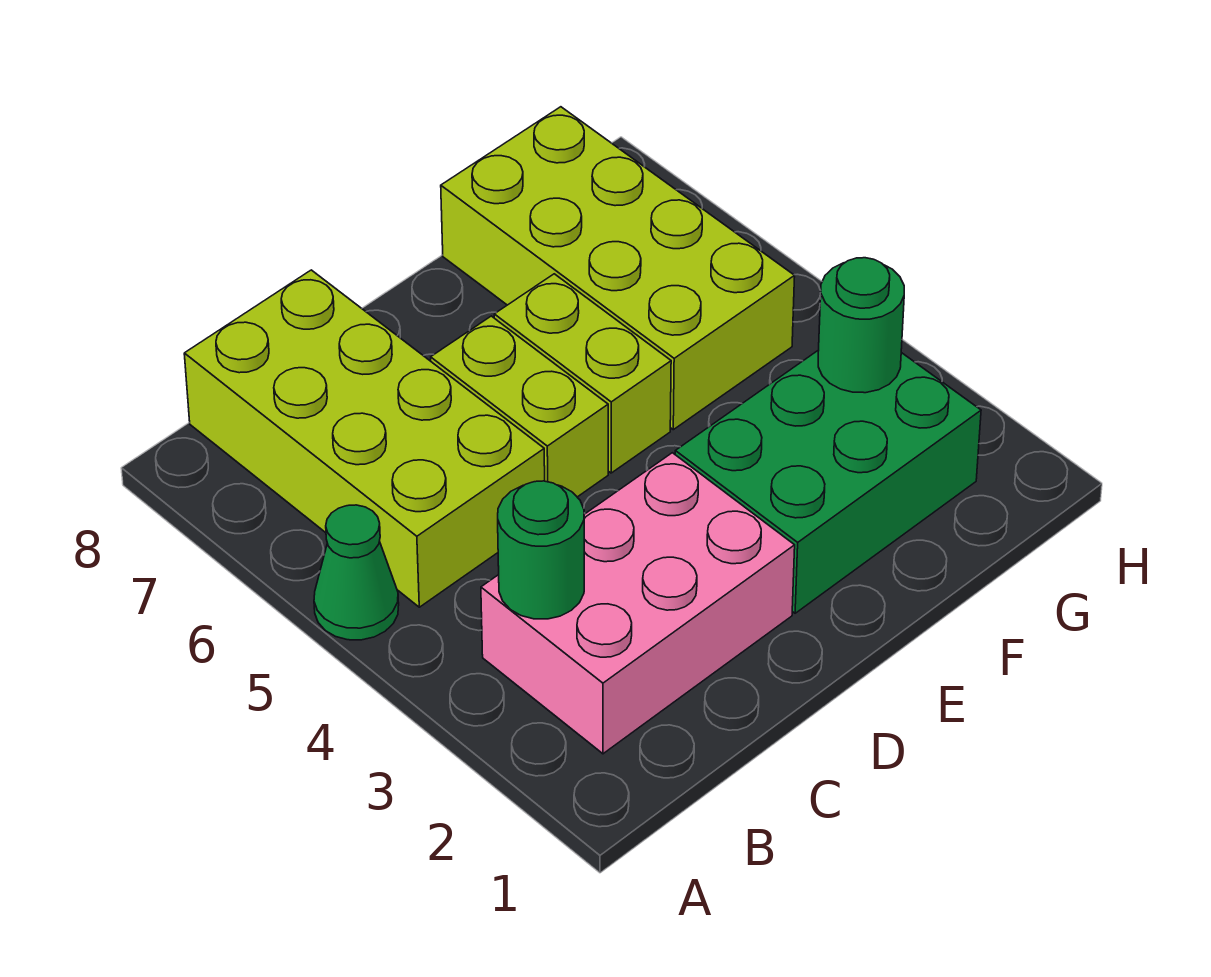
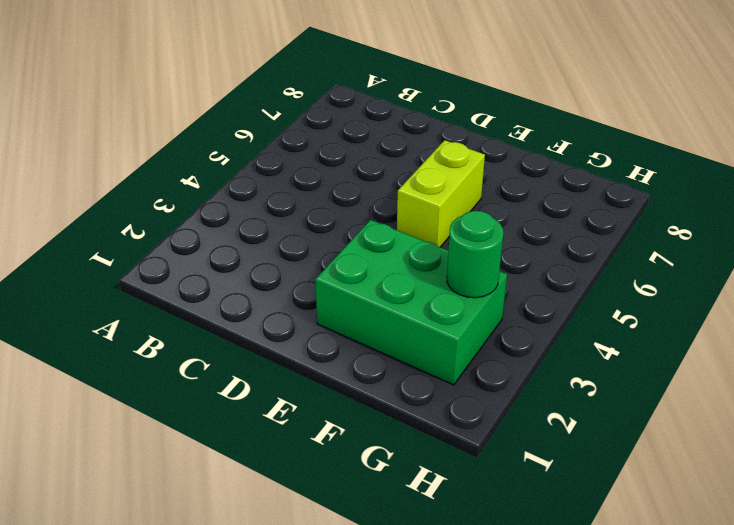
none -> green cone A5 level 1
none -> pink brick B2:D3 level 1

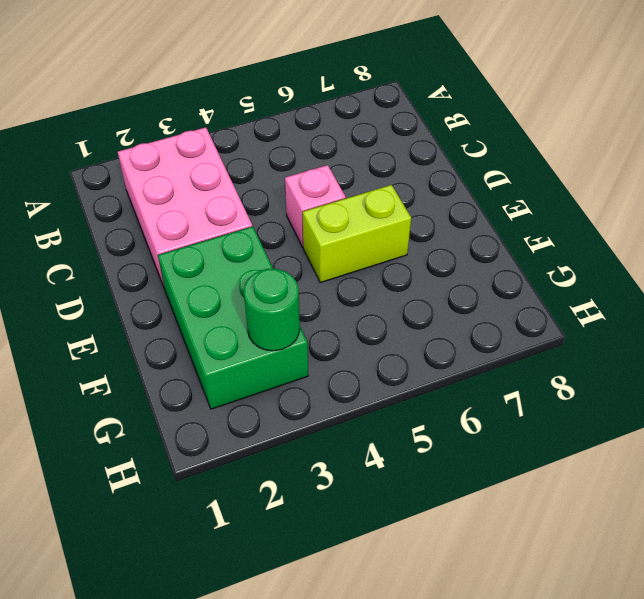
pink brick D5 level 1 -> lime brick D5:D6 level 1
none -> green cone A5 level 1
none -> lime brick B5:C8 level 1

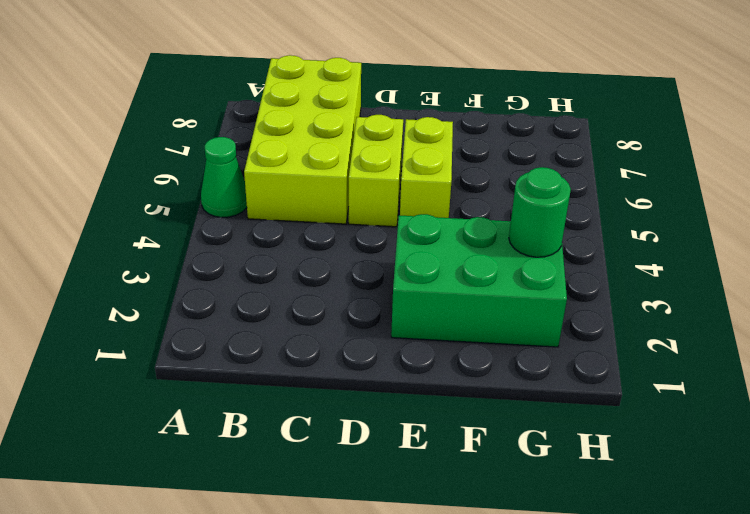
none -> pink brick B2:D3 level 1
none -> lime brick F5:G8 level 1

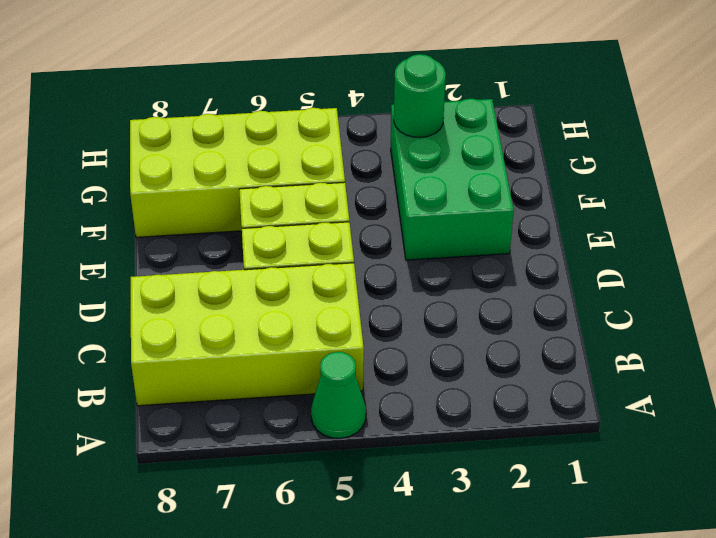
none -> pink brick B2:D3 level 1
none -> green round brick B3 level 2

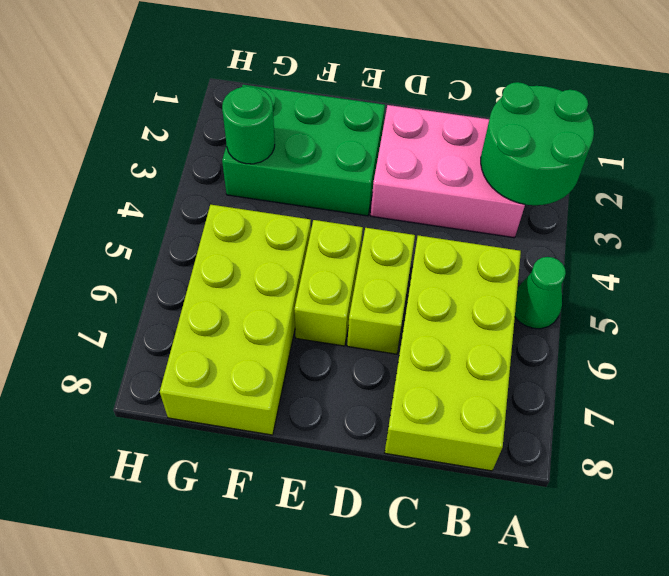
green round brick A2:B3 level 2 -> green round brick B3 level 2

